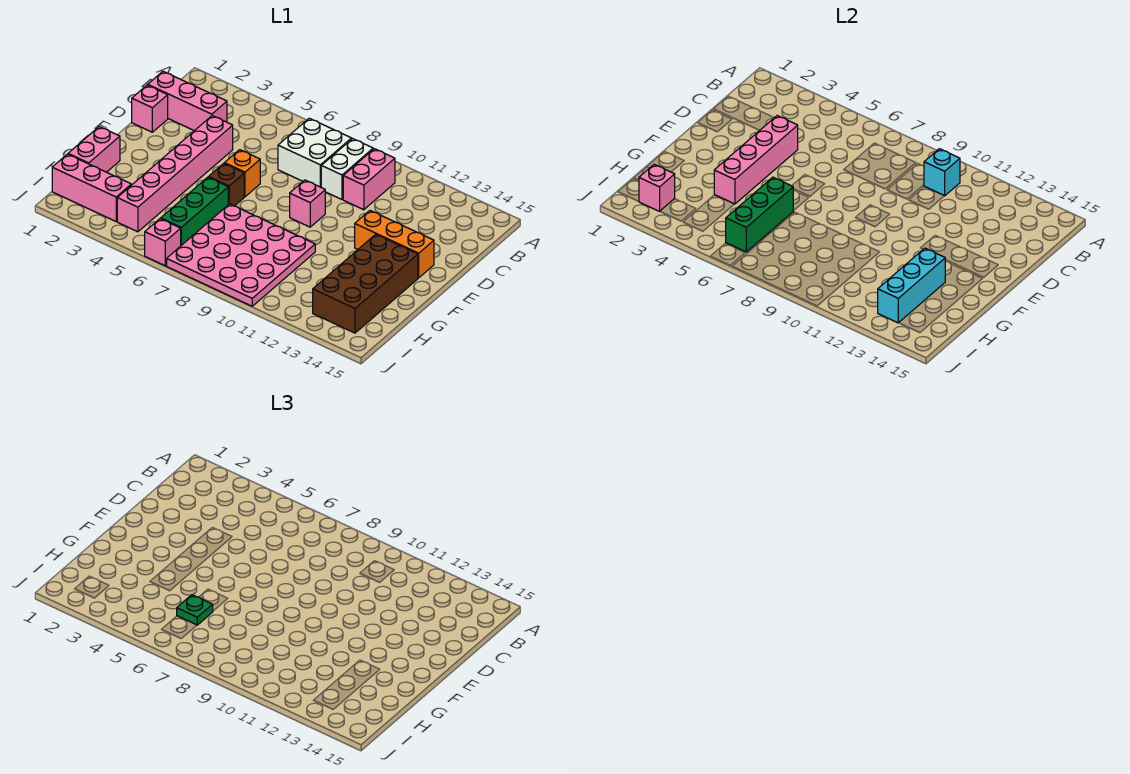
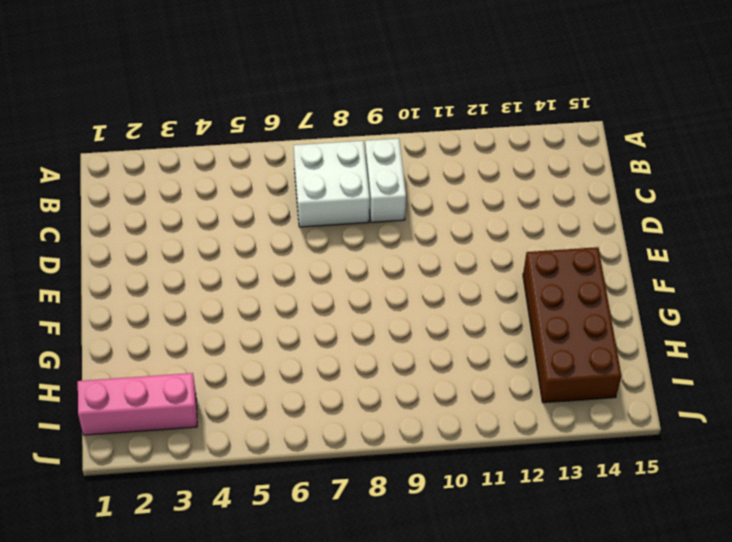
none -> pink brick B10:C10 level 1
none -> pink brick C1:C3 level 1
none -> pink brick D1 level 1

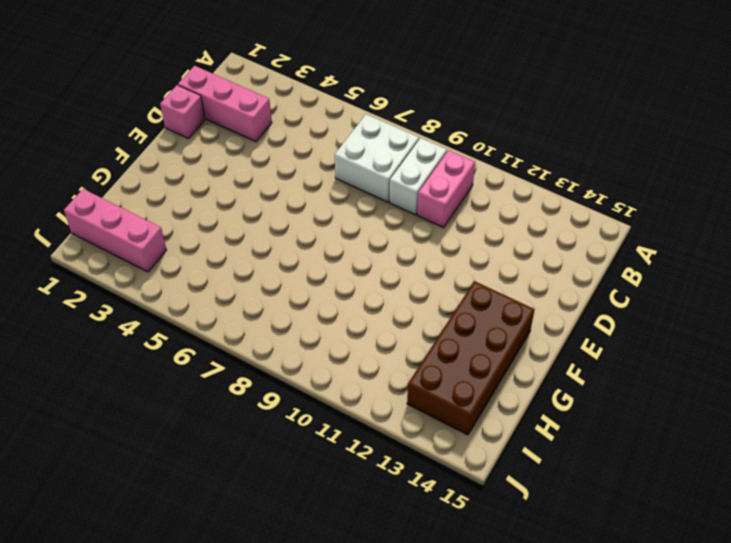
none -> pink brick D4:I4 level 1
none -> orange brick E6 level 1
none -> pink brick E9 level 1

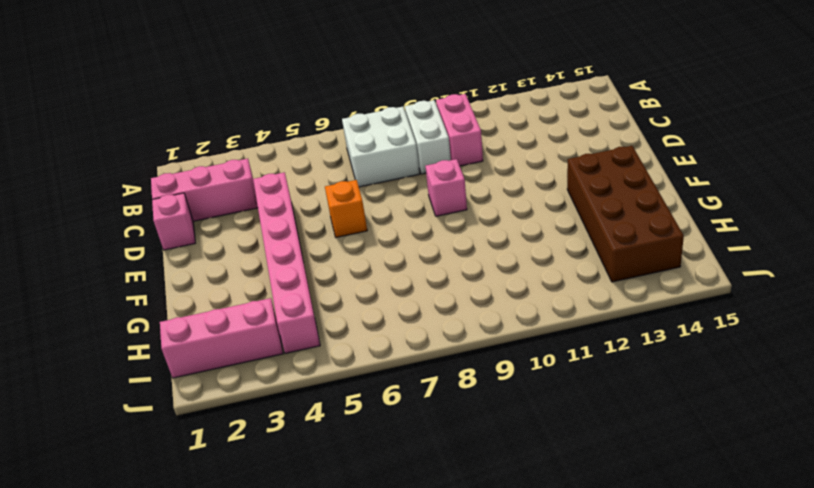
none -> orange brick E12:E14 level 1
none -> brown brick F6 level 1
none -> pink brick G1:H1 level 1

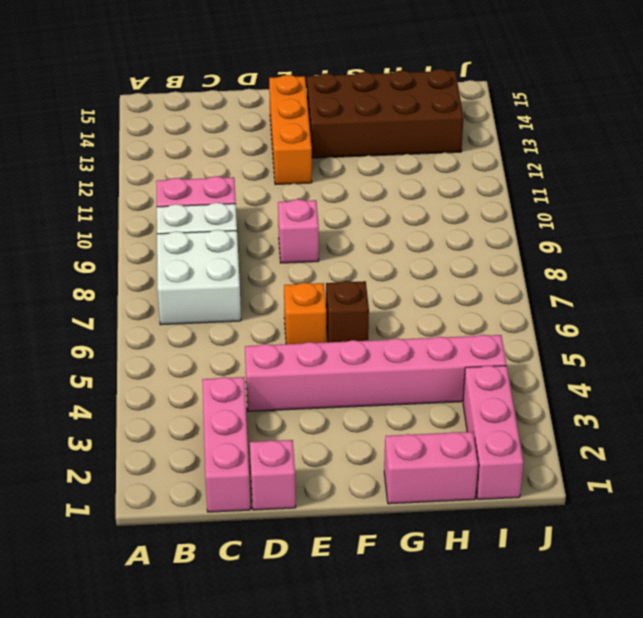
none -> green brick G6:I6 level 1
none -> pink plate G7:J10 level 1
none -> pink brick J6 level 1

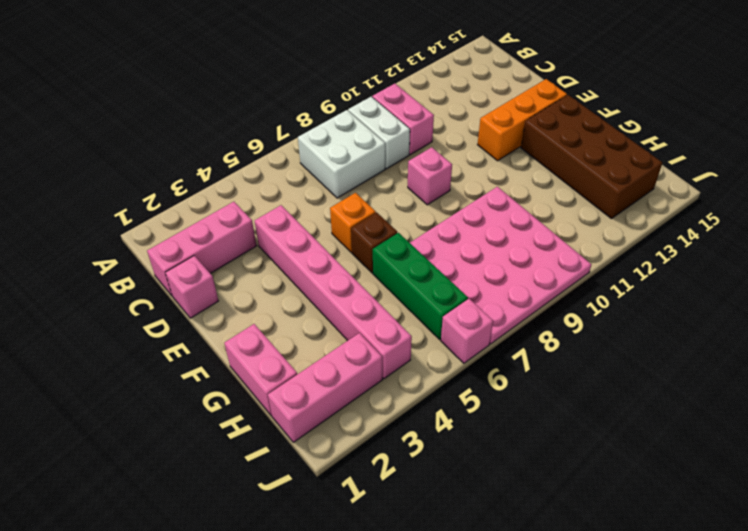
none -> cyan brick B10 level 2
none -> pink brick D4:G4 level 2
none -> green brick G6:I6 level 2

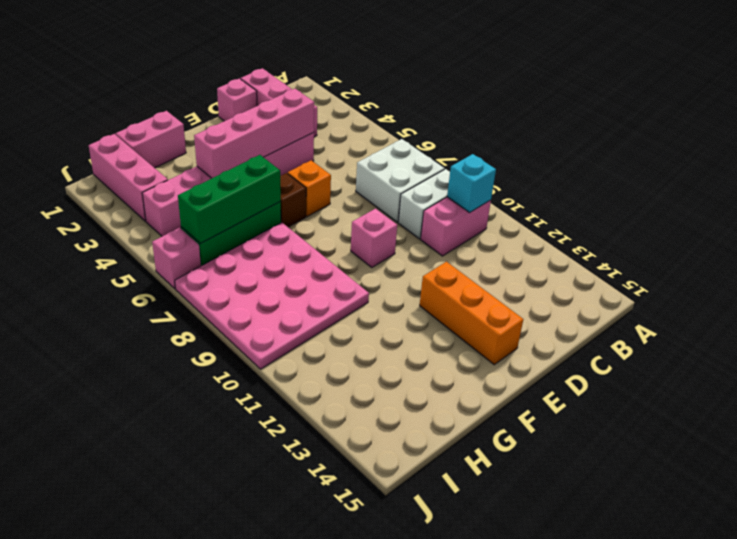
none -> brown brick F13:I14 level 1
none -> cyan brick G13:I13 level 2
none -> pink brick I2 level 2

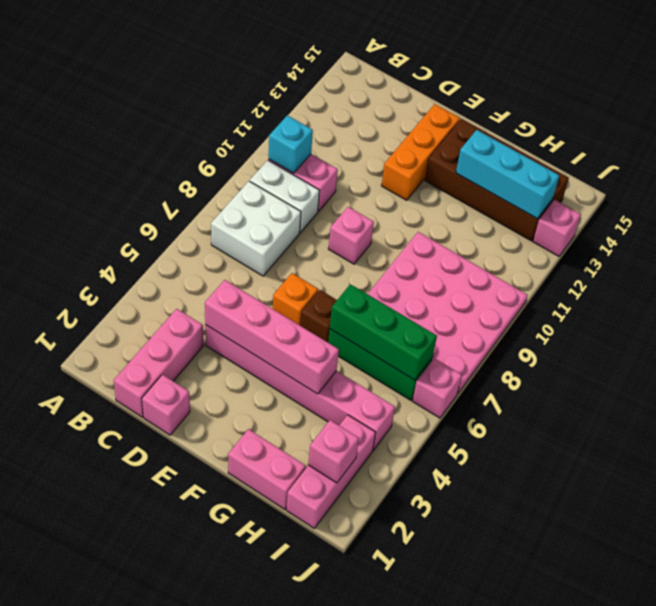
pink brick J13 level 1 -> none
none -> green plate H6 level 3

